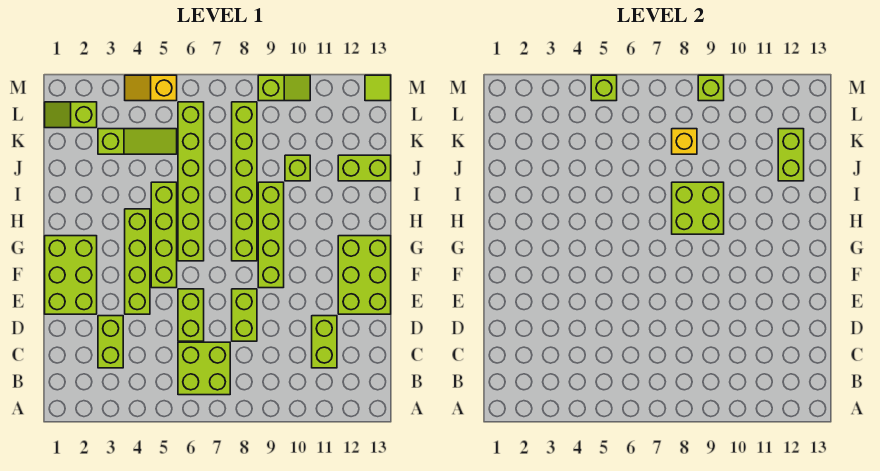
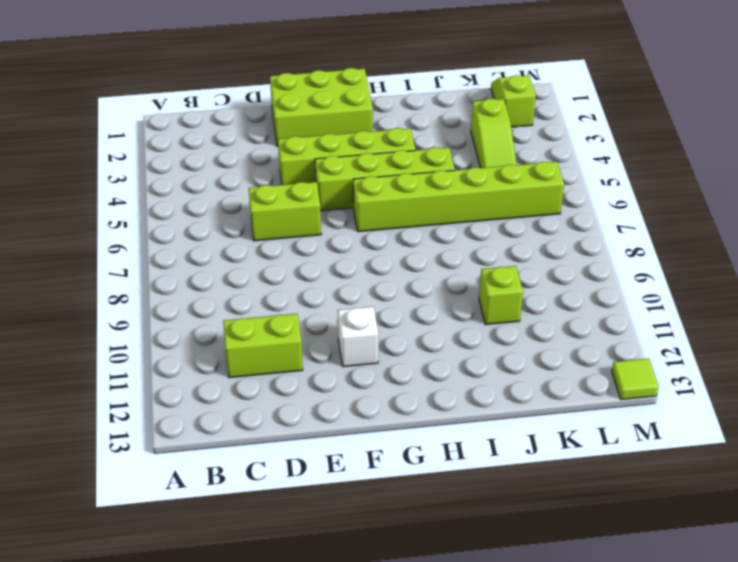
white brick F11 level 1 -> none
none -> lime brick B6:C7 level 1
none -> lime brick C3:D3 level 1
none -> lime brick D8:E8 level 1

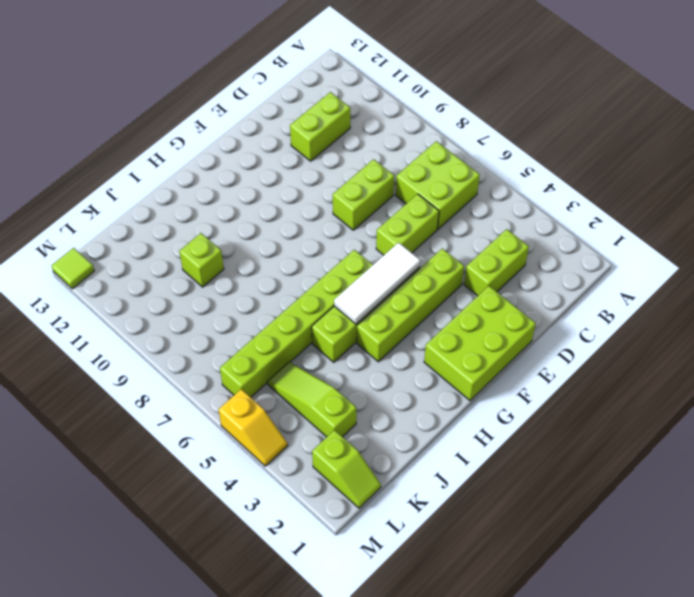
white tile F5:H5 level 2 -> none
none -> lime brick E12:G13 level 1
none -> lime brick F9:I9 level 1
none -> lime brick G8:L8 level 1

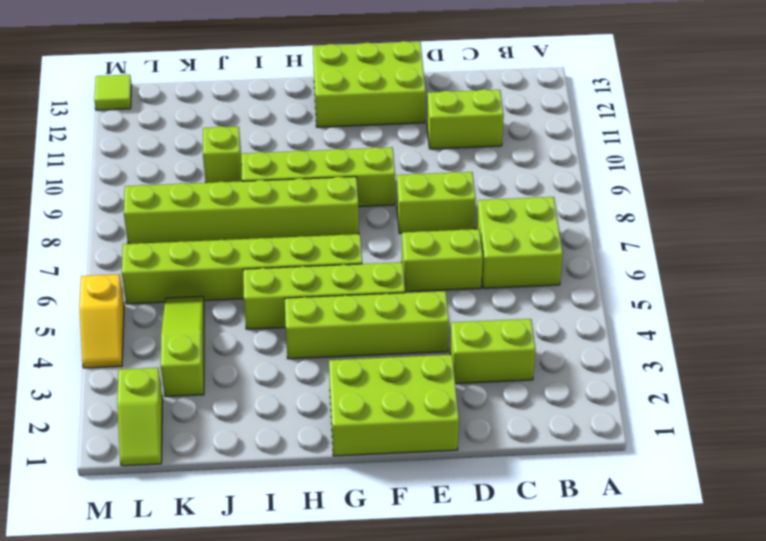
none -> lime brick J12:J13 level 1
none -> lime slope M9:M10 level 1 top 9
none -> lime brick H8:I9 level 2

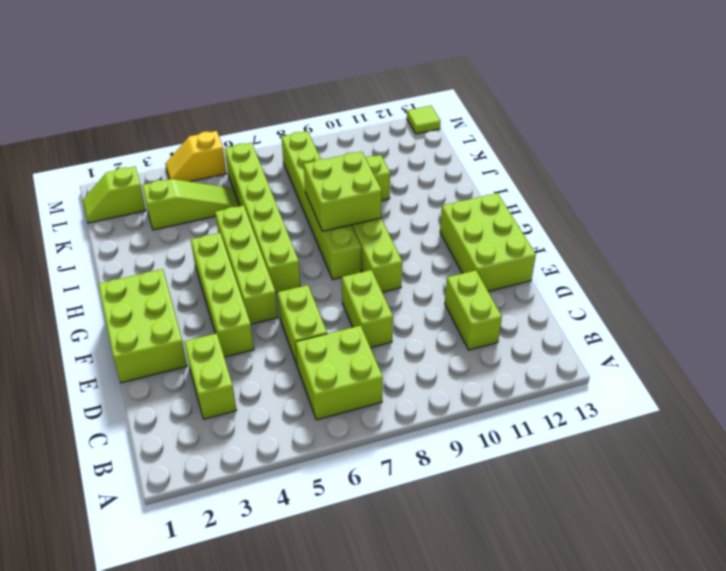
none -> lime brick J12:J13 level 1
none -> lime slope M9:M10 level 1 top 9
none -> lime brick J12:K12 level 2

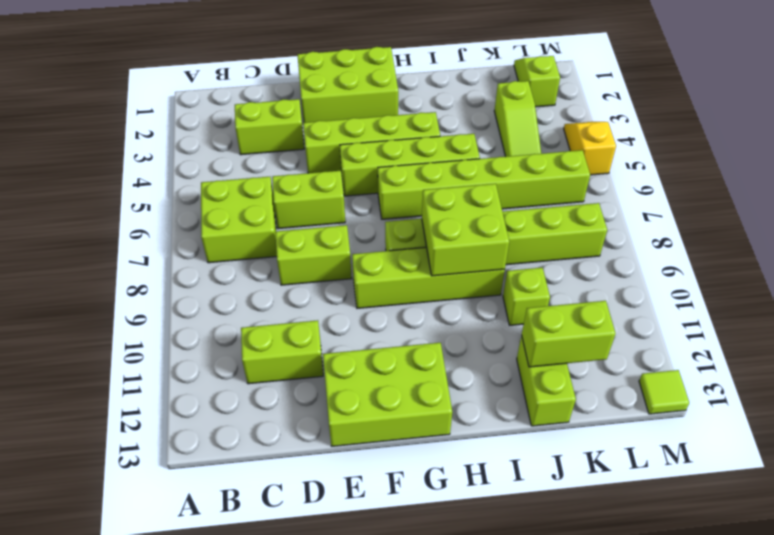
none -> lime slope M9:M10 level 1 top 9
none -> yellow brick K8 level 2
none -> lime brick M5 level 2

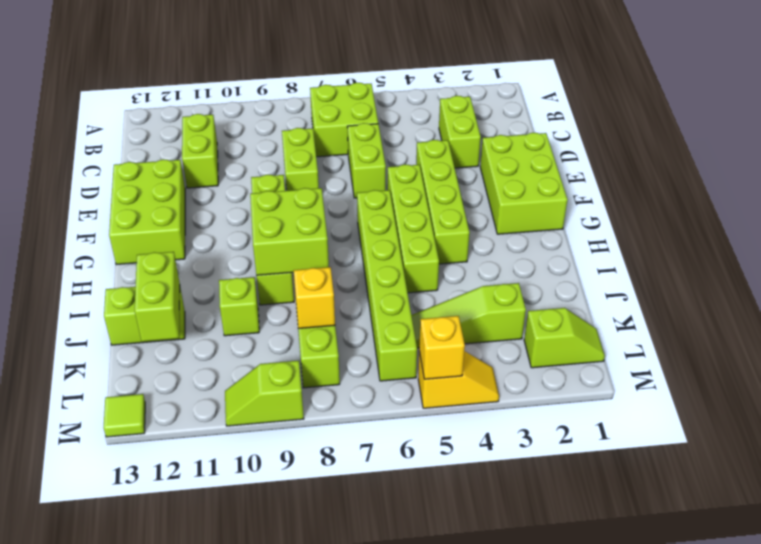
yellow brick M5 level 2 -> lime brick M5 level 2
none -> lime brick M9 level 2

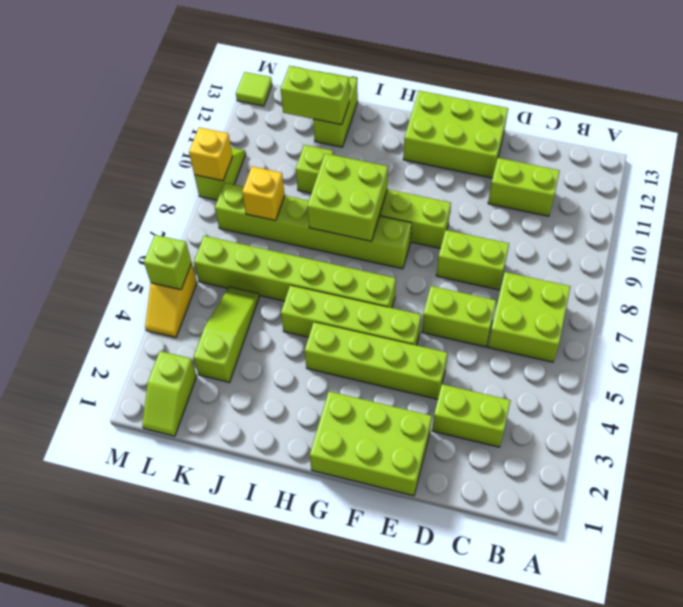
yellow brick M9 level 2 -> lime brick M9 level 2

